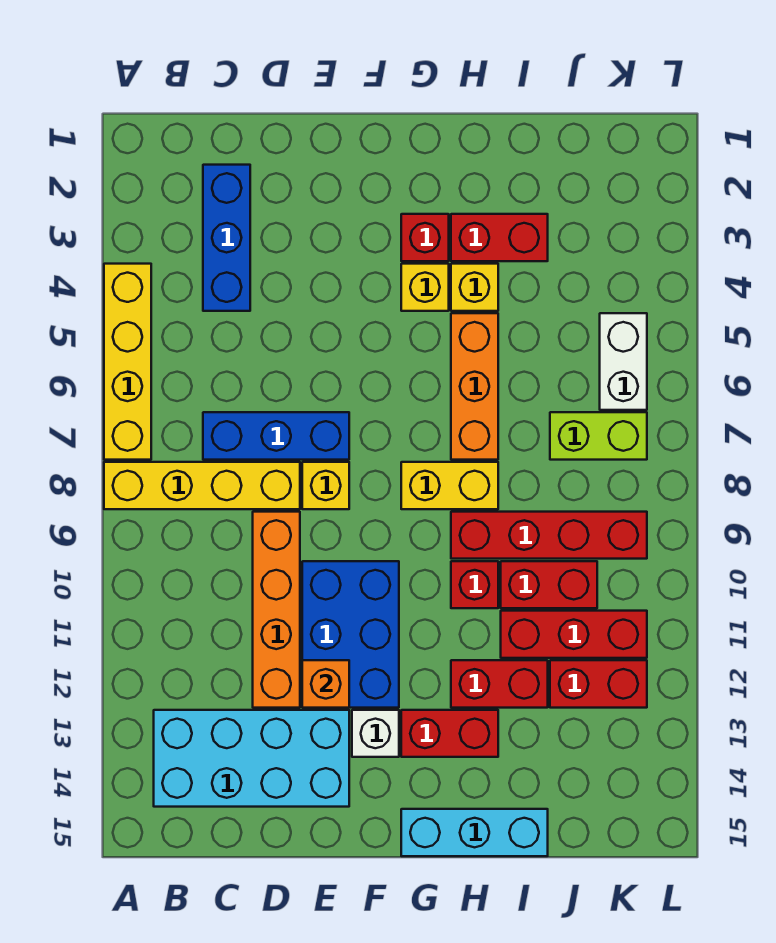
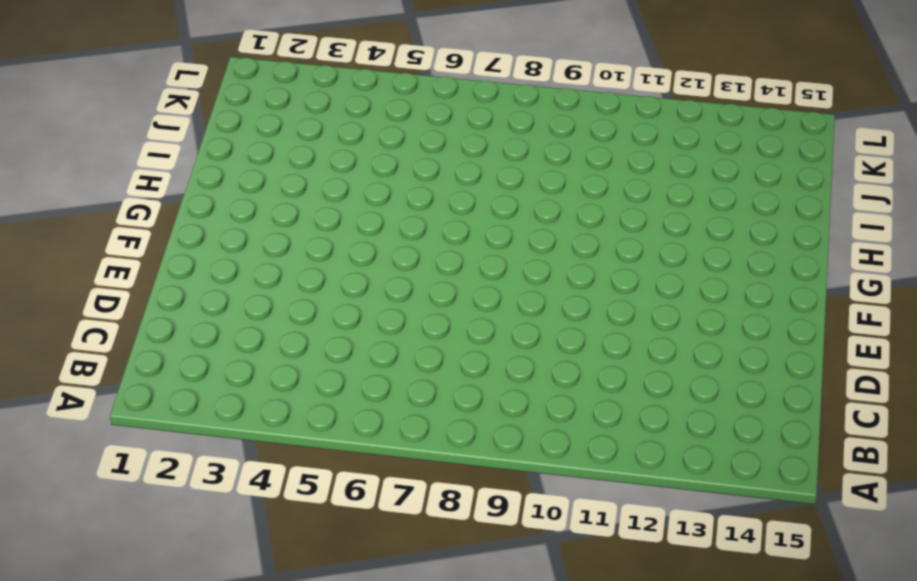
none -> yellow brick A4:A7 level 1
none -> yellow brick A8:D8 level 1
none -> cyan brick B13:E14 level 1

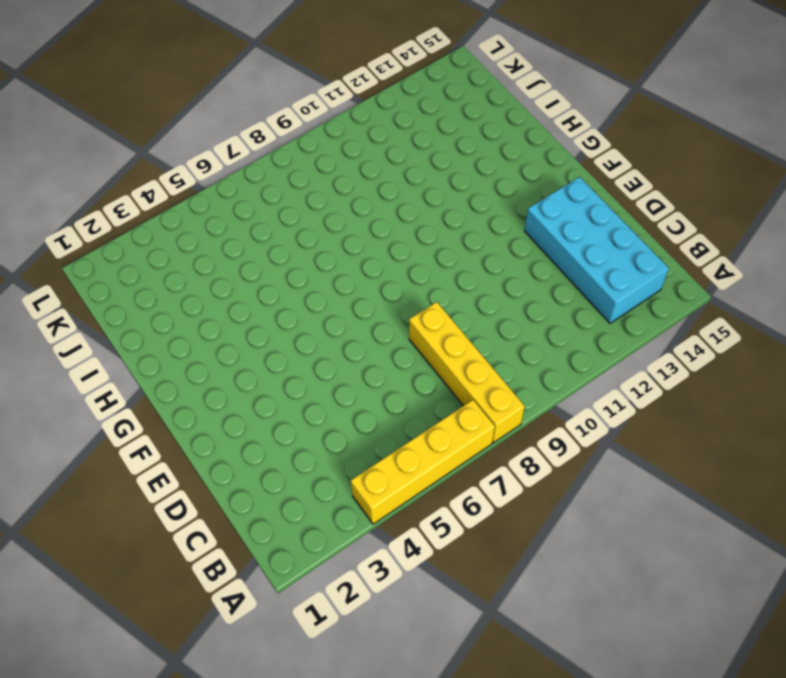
none -> blue brick C2:C4 level 1
none -> blue brick C7:E7 level 1
none -> orange brick D9:D12 level 1

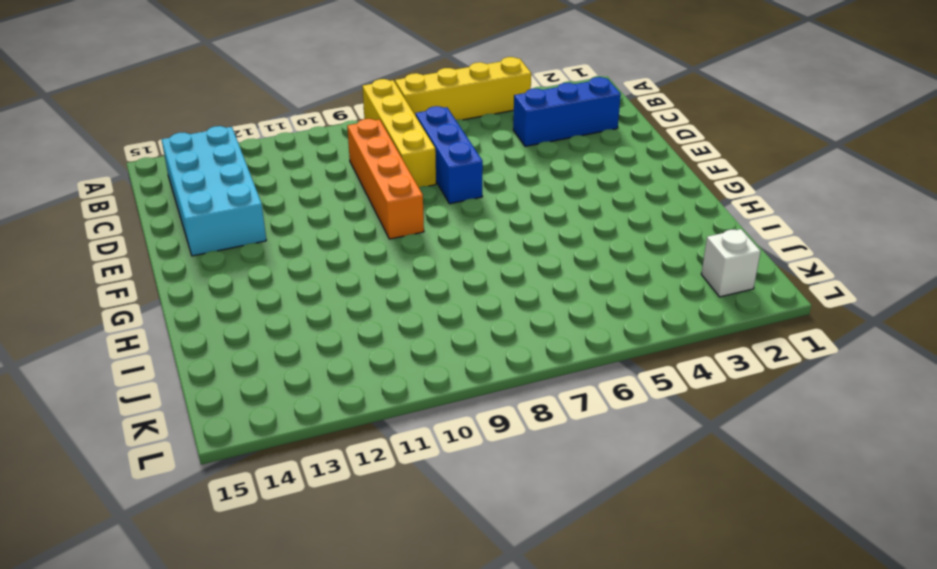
orange brick C9:F9 level 1 -> orange brick D9:D12 level 1
white brick K2 level 1 -> white brick F13 level 1
none -> yellow brick E8 level 1
none -> blue brick E10:F12 level 1
none -> red brick G3 level 1

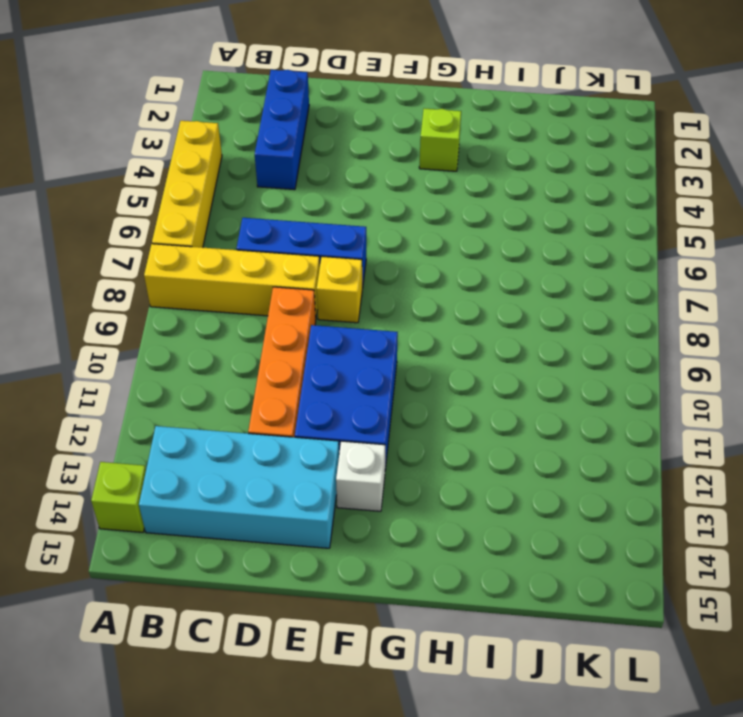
lime brick A14 level 1 -> none
lime brick G3 level 1 -> red brick G3 level 1
none -> yellow brick G4 level 1
none -> yellow brick G8:H8 level 1
none -> red brick G13:H13 level 1

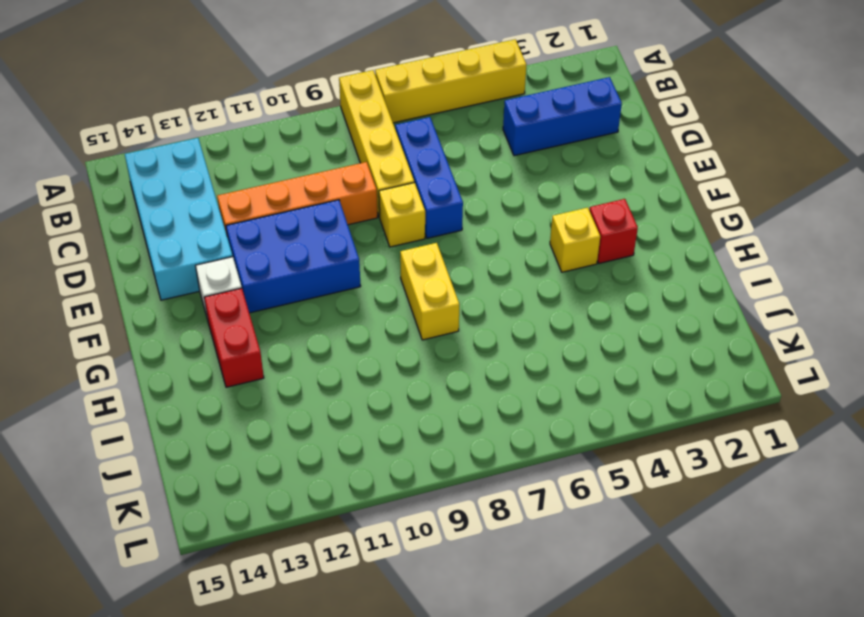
none -> cyan brick G15:I15 level 1
none -> red brick H3:I3 level 1
none -> yellow brick H4 level 1

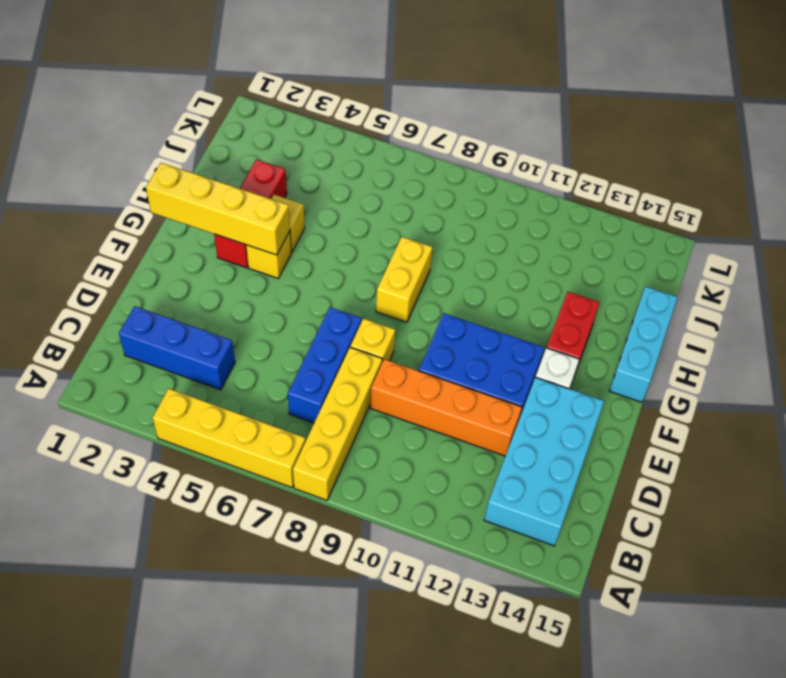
yellow brick G1:G4 level 2 -> none
none -> orange brick H5:H7 level 1
none -> red brick H9:K9 level 1
none -> red brick H10 level 1

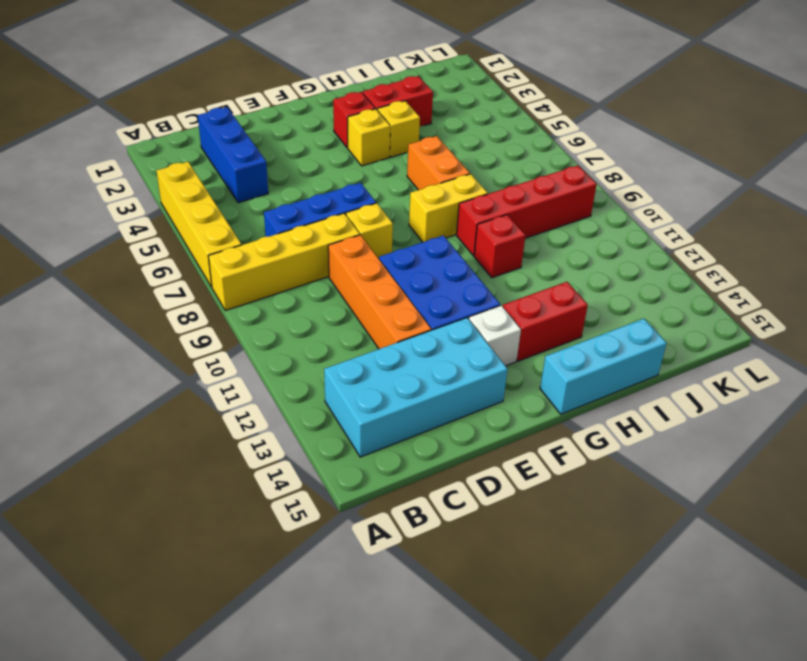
orange brick H6:H7 level 1 -> orange brick H5:H7 level 1
none -> red brick H12:I12 level 1
none -> red brick I10:J10 level 1
none -> red brick I11:K11 level 1

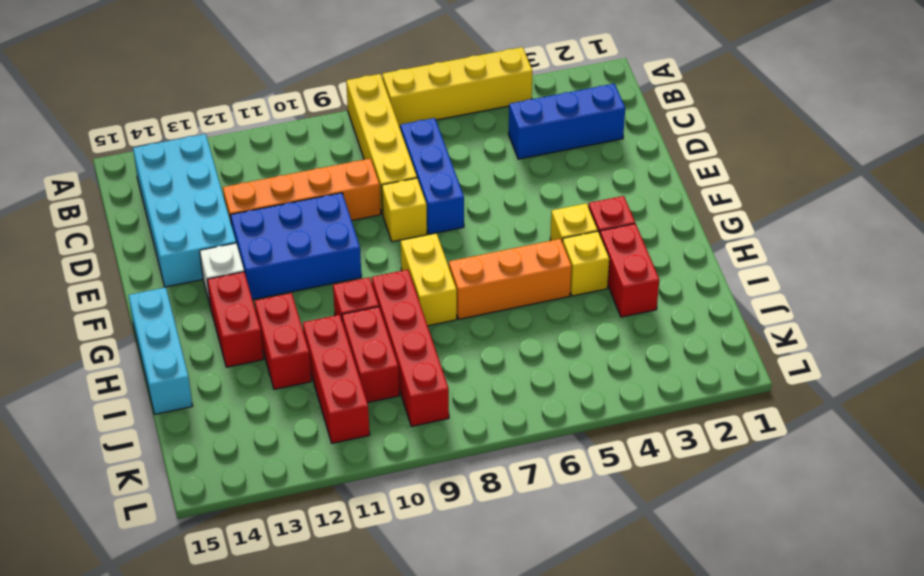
none -> lime brick J7:K7 level 1
none -> red brick J12:K12 level 1
none -> white brick K5:K6 level 1

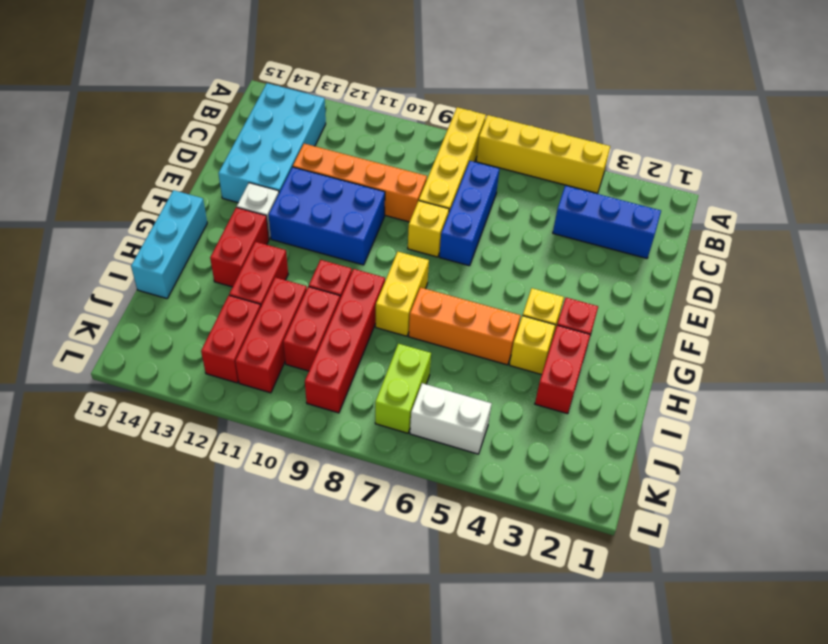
none -> orange brick E12 level 2

